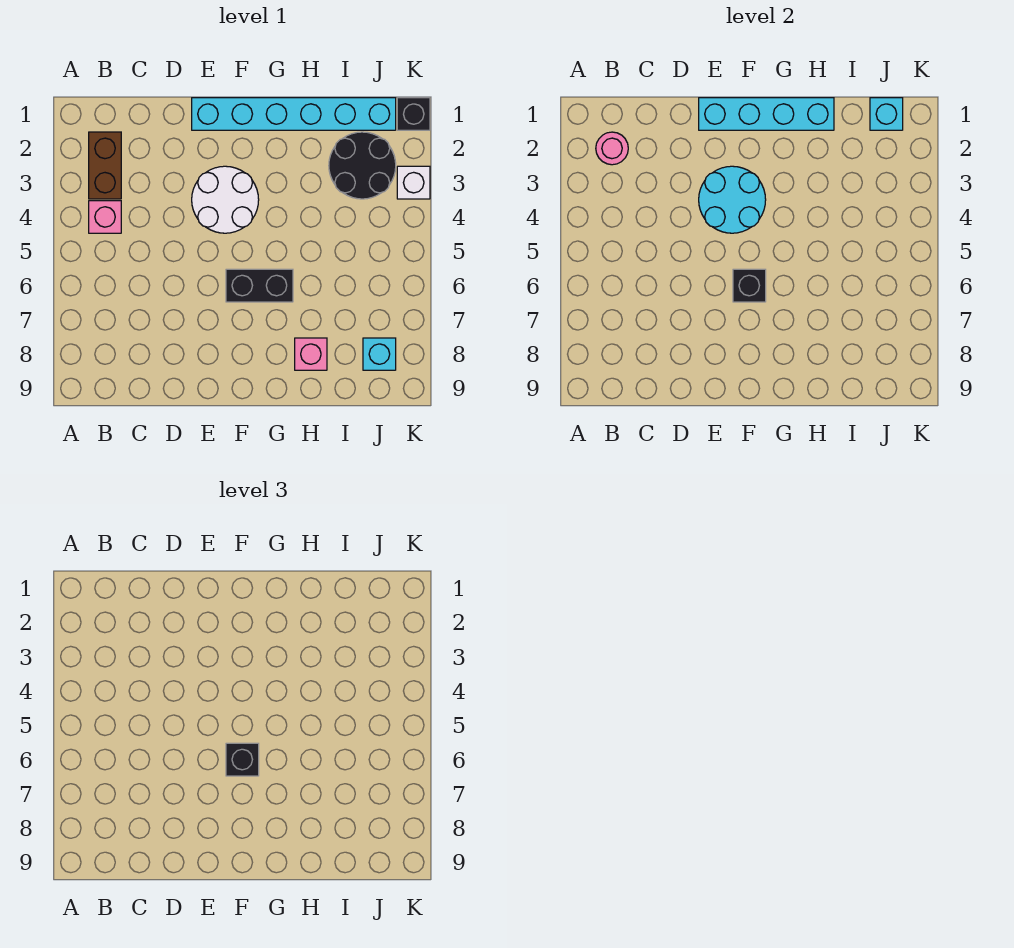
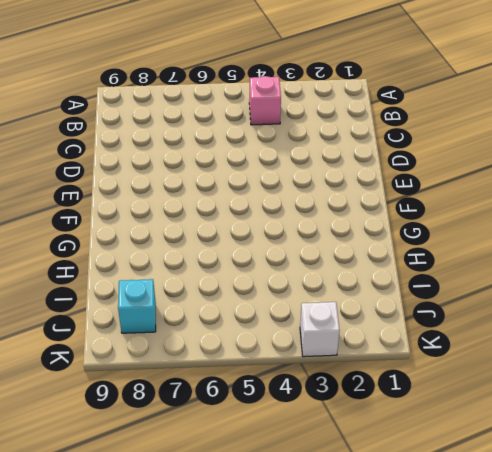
none -> brown brick B2:B3 level 1
none -> cyan brick E1:J1 level 1
none -> white round brick E3:F4 level 1

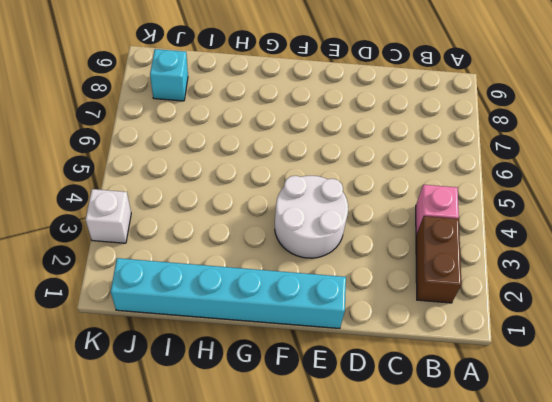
none -> black brick F6:G6 level 1
none -> pink brick H8 level 1
none -> black round brick I2:J3 level 1

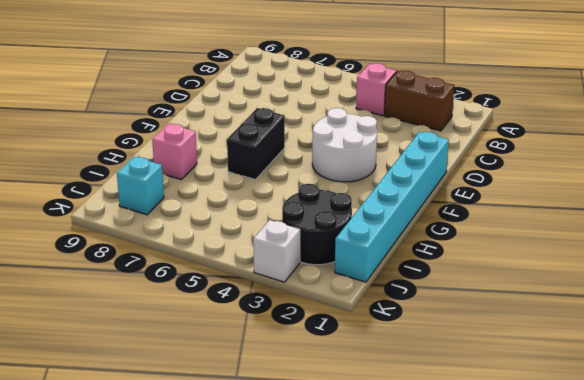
none -> black brick K1 level 1
none -> pink round brick B2 level 2
none -> cyan brick E1:H1 level 2

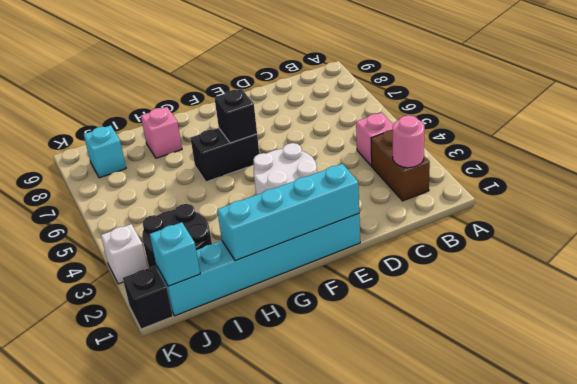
none -> cyan round brick E3:F4 level 2
none -> black brick F6 level 3

